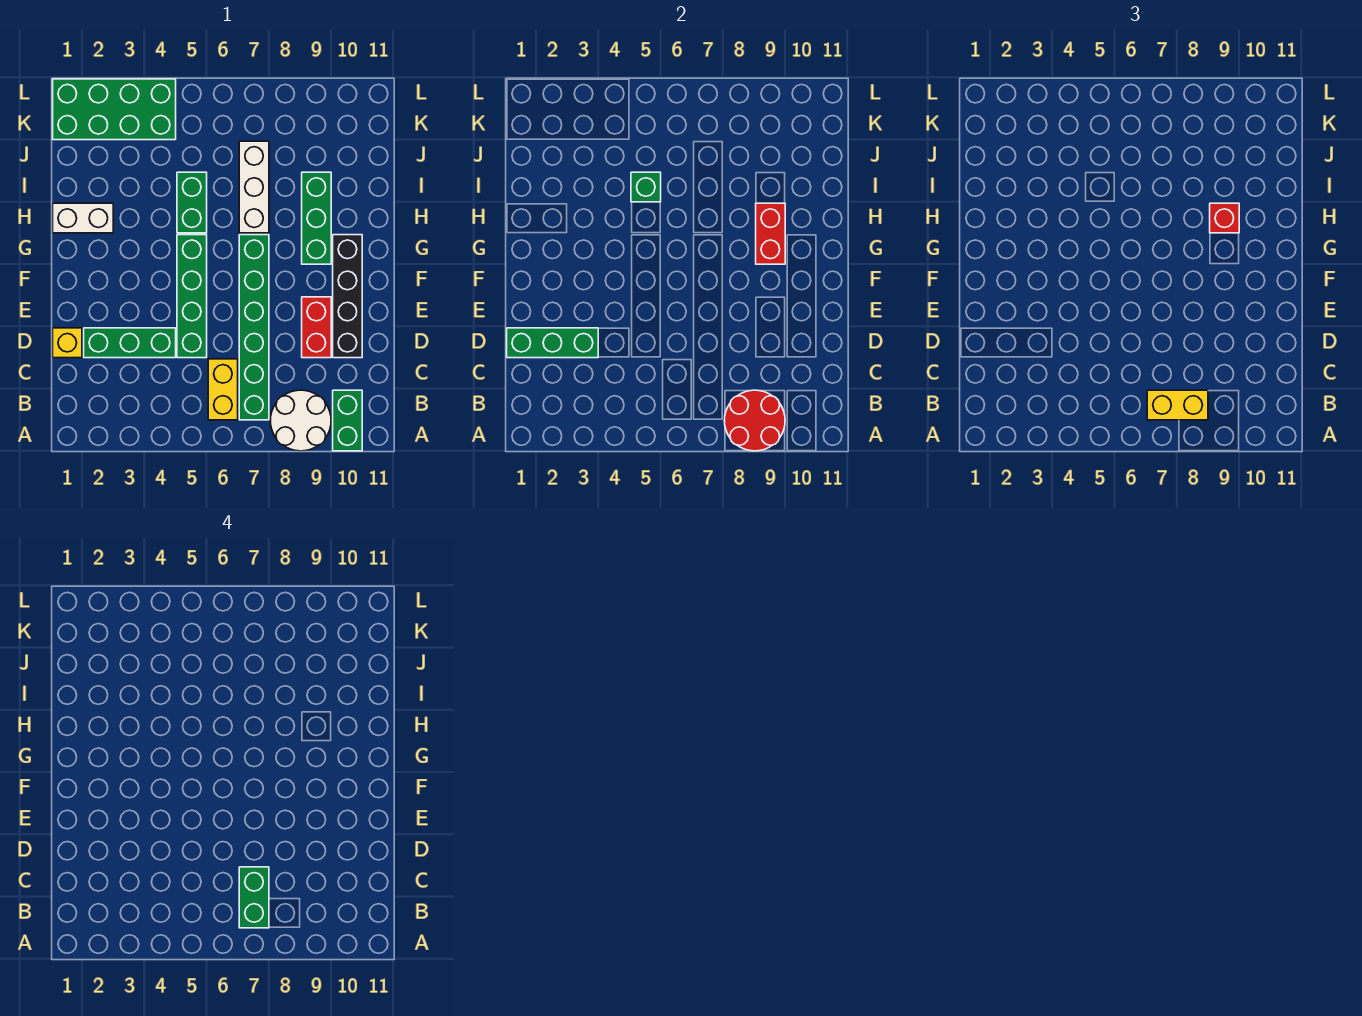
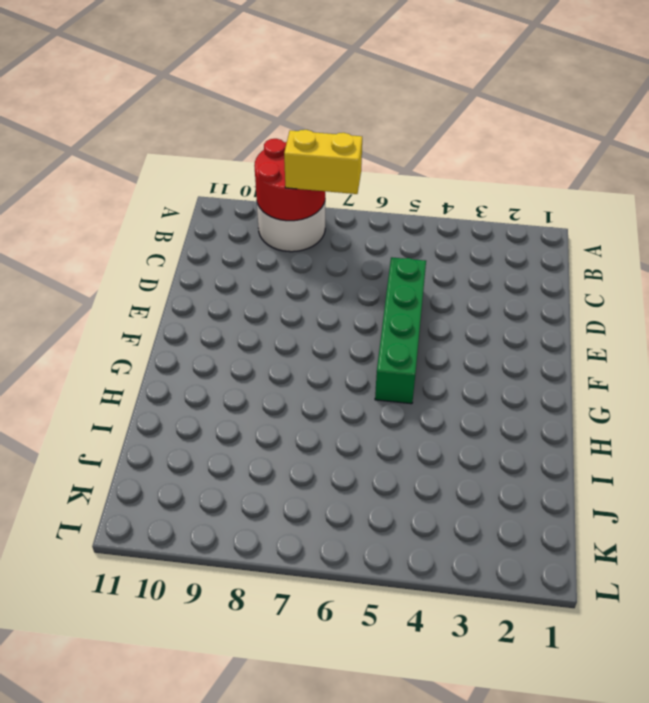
none -> green brick A10:B10 level 1
none -> yellow brick B6:C6 level 1
none -> green brick B7:G7 level 1

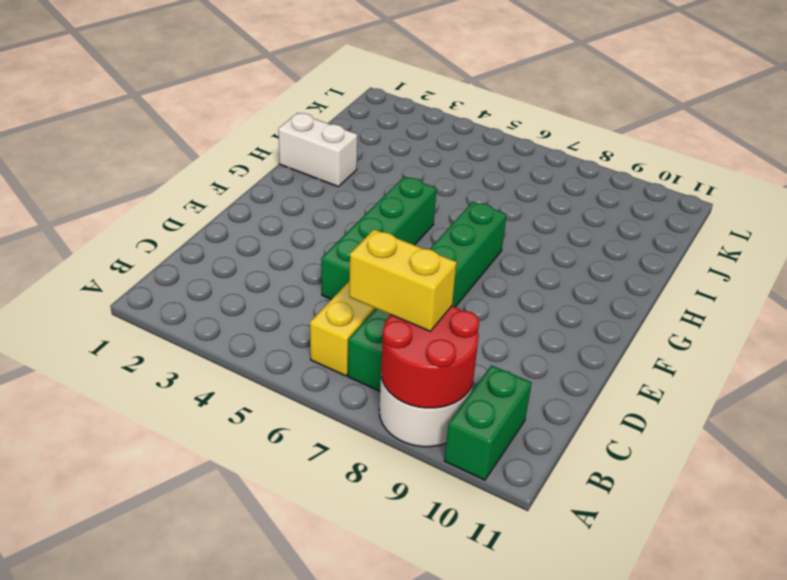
none -> yellow brick D1 level 1
none -> green brick D2:D4 level 1
none -> red brick D9:E9 level 1

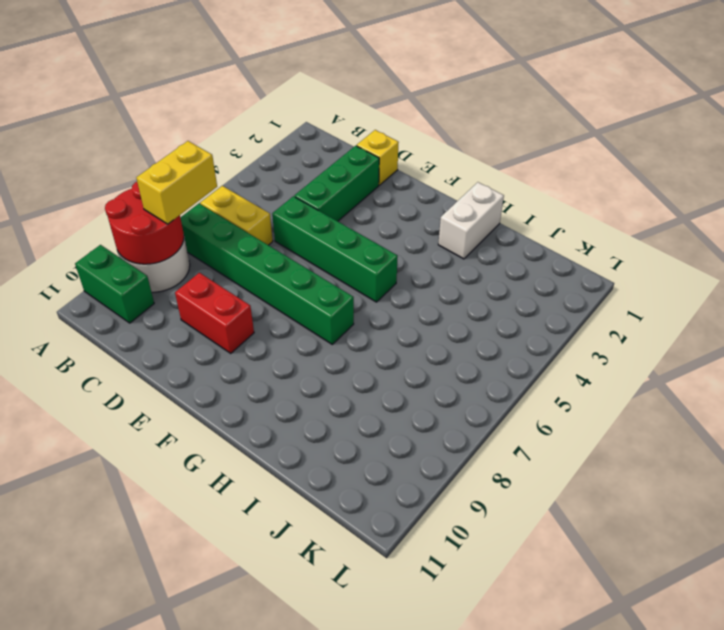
none -> black brick D10:G10 level 1
none -> green brick G9:I9 level 1
none -> green brick H5:I5 level 1

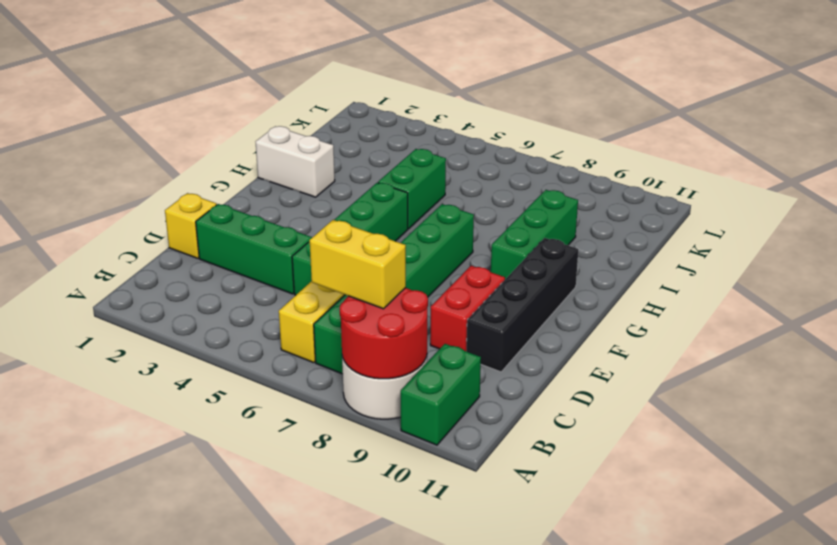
none -> white brick H7:J7 level 1
none -> green brick K1:L4 level 1
none -> green brick D1:D3 level 2

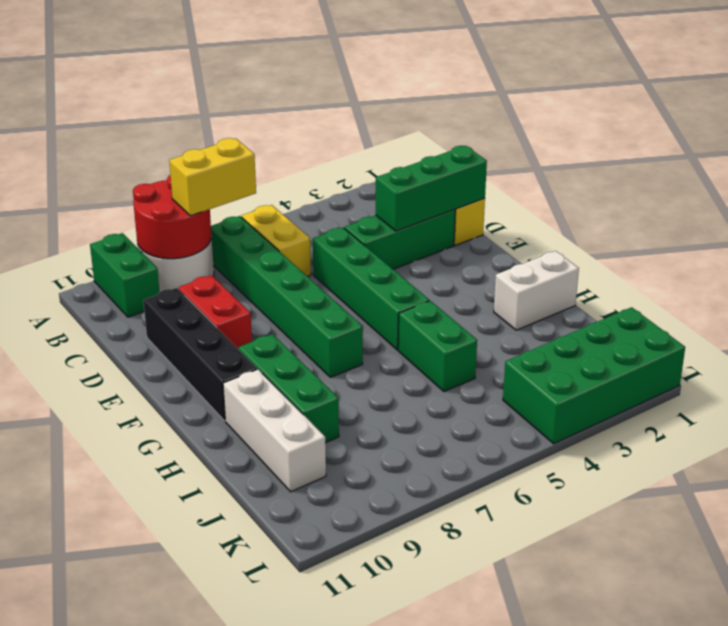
white brick H10:J10 level 1 -> white brick H7:J7 level 1
none -> red brick G9:H9 level 2
none -> green brick I5 level 2
none -> red brick H9 level 3

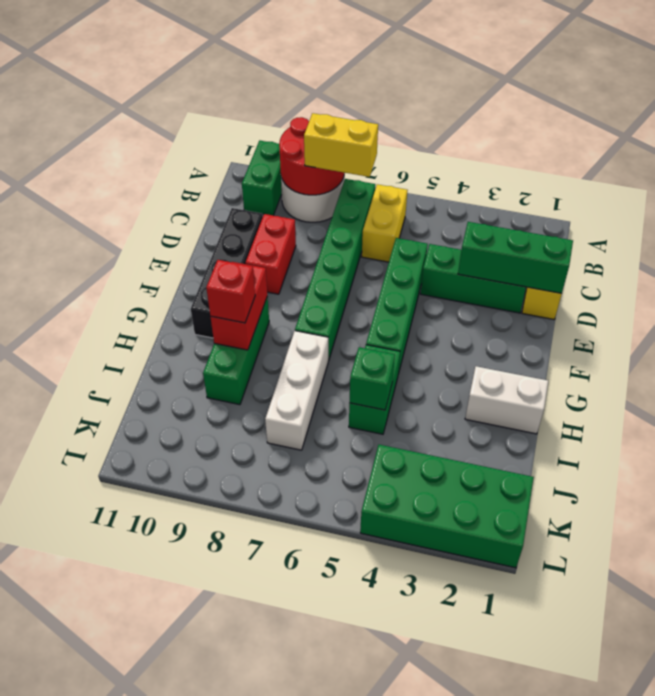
none -> green brick B7:C7 level 4

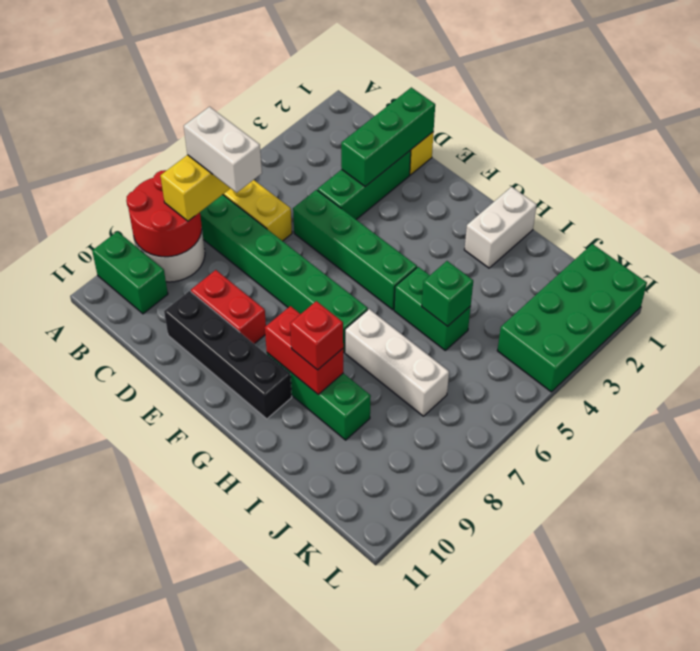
white brick B7:C7 level 4 -> green brick B7:C7 level 4

